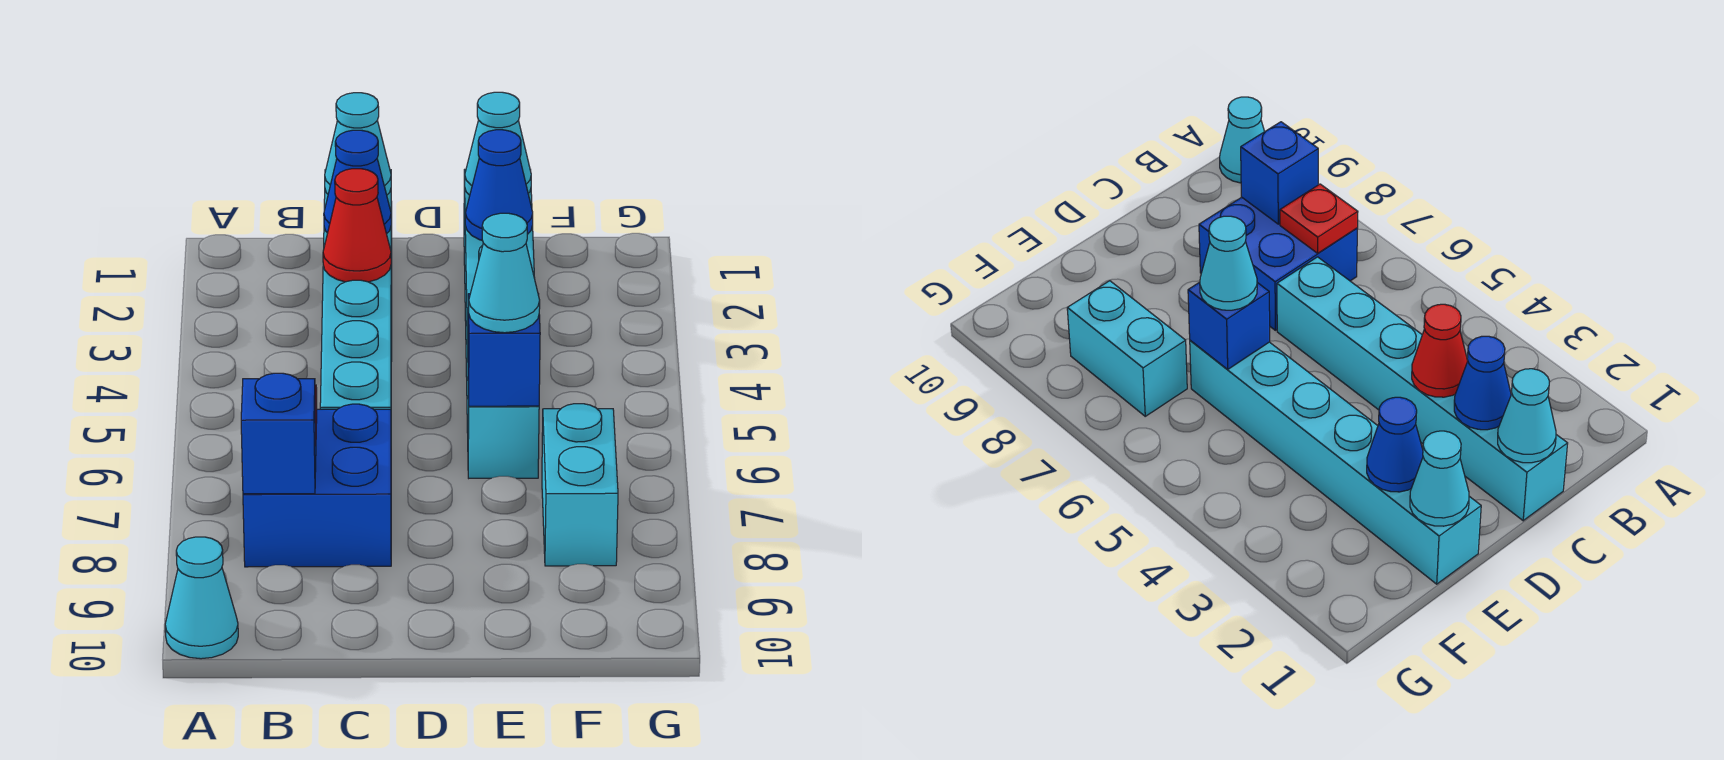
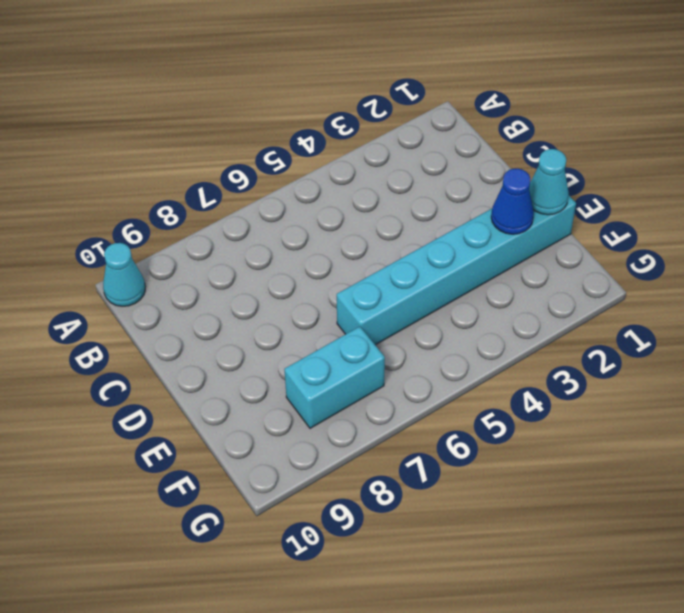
none -> blue brick B7:C8 level 1
none -> cyan brick C1:C6 level 1
none -> red plate B7 level 2

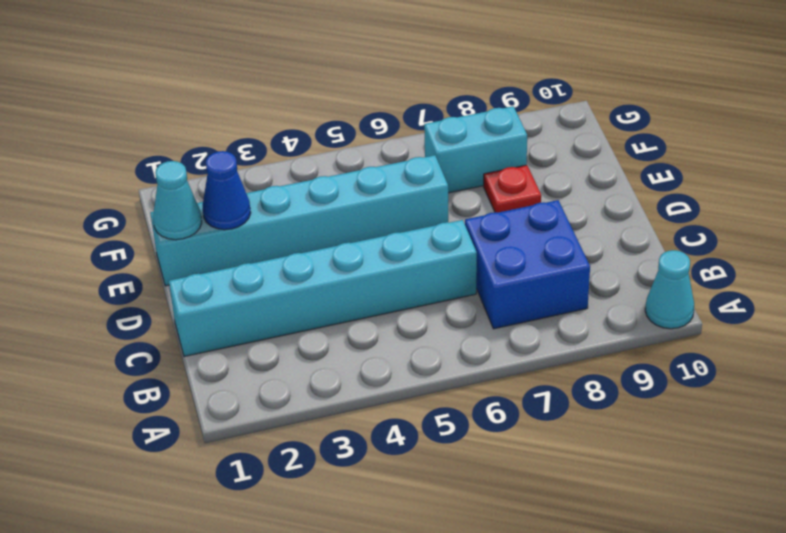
red plate E8 level 1 -> red plate B7 level 2
none -> blue brick B8 level 2
none -> cyan cone C1 level 2
none -> blue cone C2 level 2

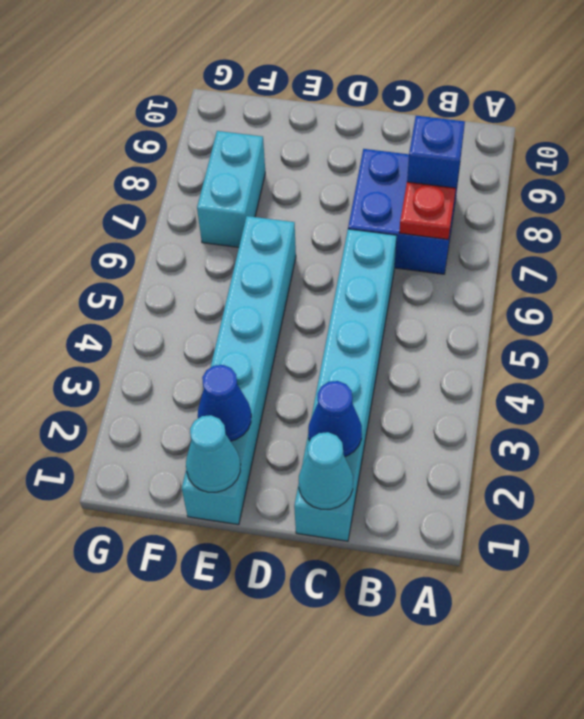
none -> cyan cone A10 level 1
none -> red cone C3 level 2
none -> blue brick E6 level 2

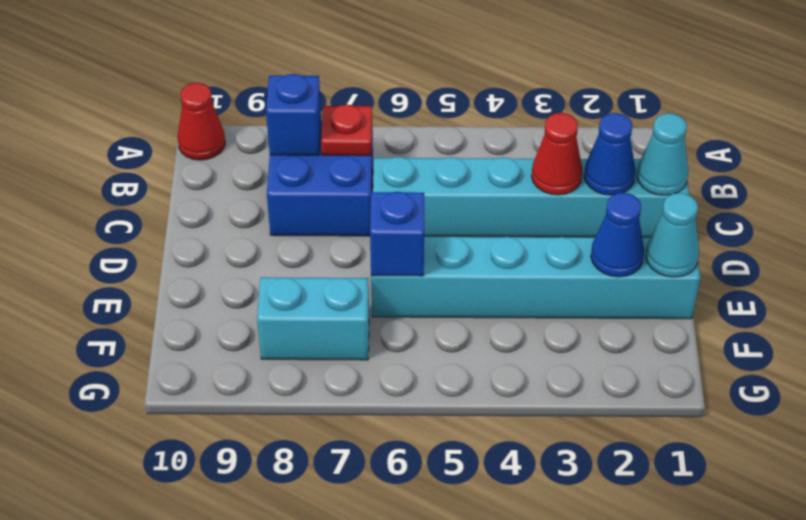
red cone A10 level 1 -> cyan cone A10 level 1
none -> cyan cone E6 level 3

